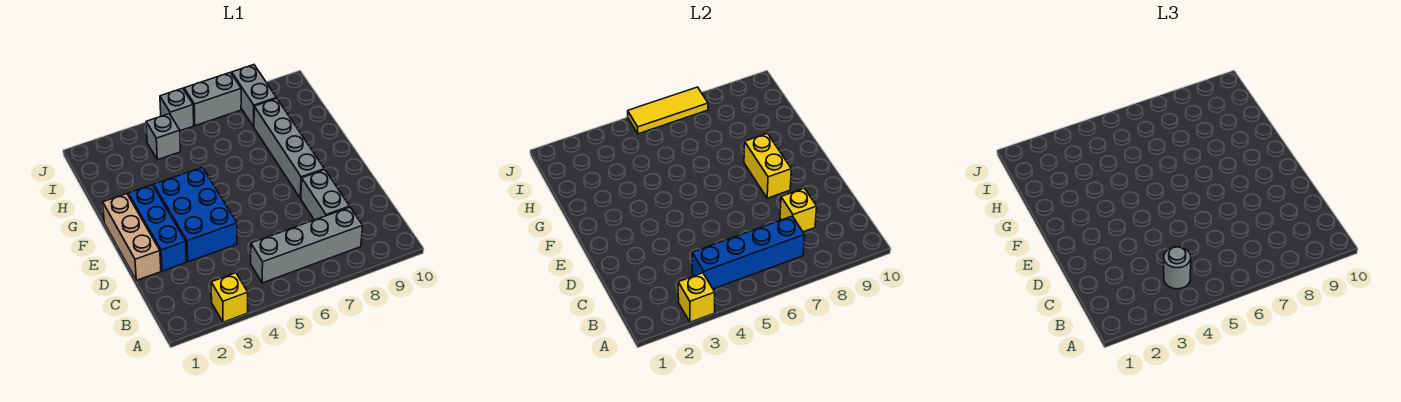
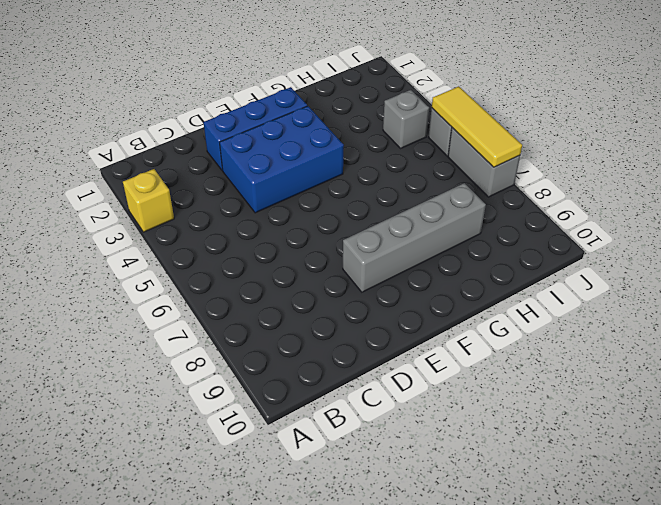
none -> grey brick B5:B8 level 1
none -> grey brick C8:D8 level 1
none -> tan brick D1:F1 level 1

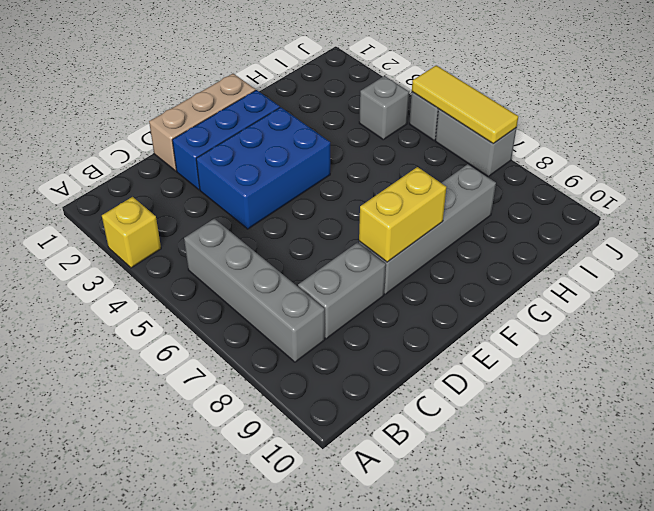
none -> grey brick I8:J8 level 1
none -> yellow brick A3 level 2
none -> blue brick B4:B7 level 2

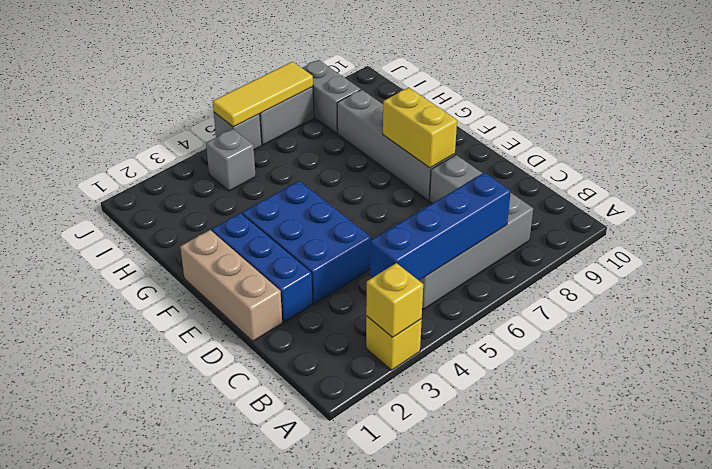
none -> yellow brick C8 level 2
none -> grey round brick B4 level 3

